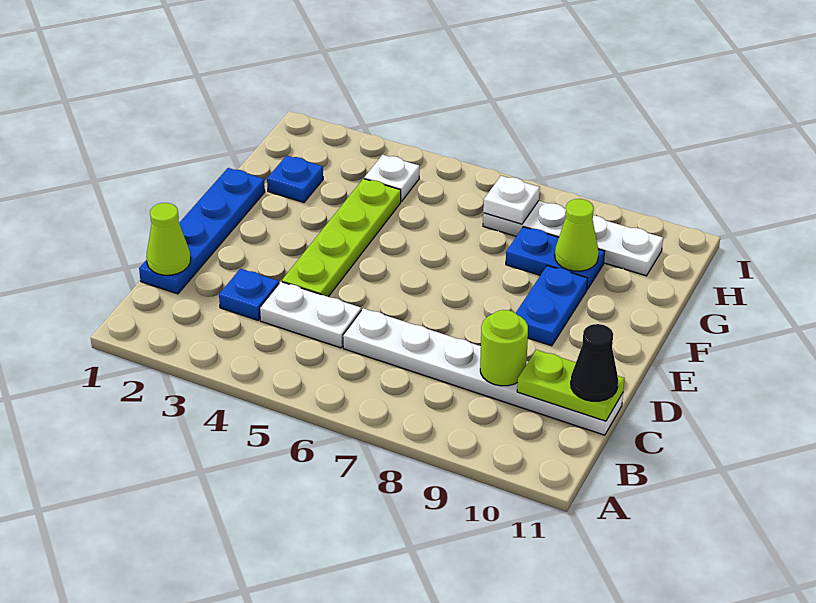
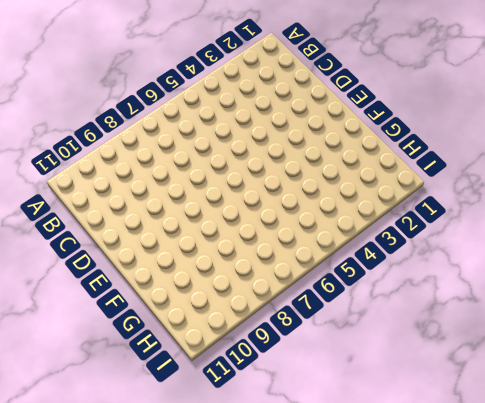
none -> blue plate C1:F1 level 1
none -> blue plate C3 level 1
none -> white plate C4:C5 level 1

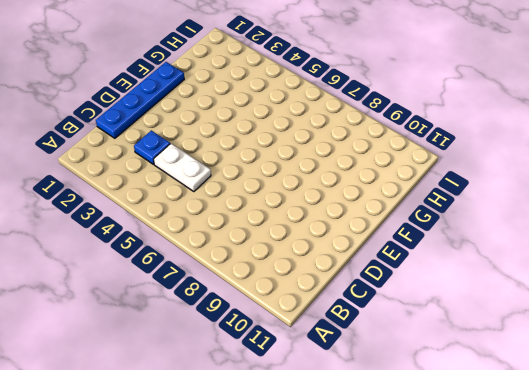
none -> white plate C6:C11 level 1
none -> lime plate D4:G4 level 1
none -> blue plate E9:F9 level 1

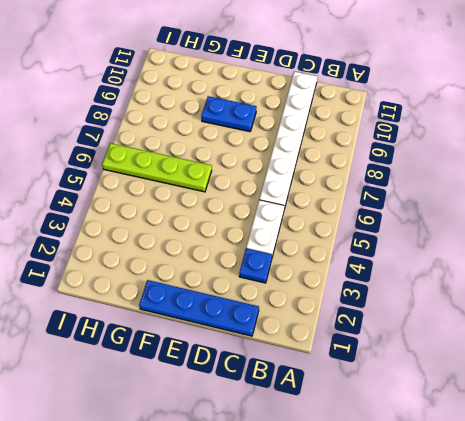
lime plate F6:I6 level 1 -> lime plate D4:G4 level 1
none -> blue plate G2 level 1
none -> blue plate G8:G9 level 1
none -> white plate H4 level 1

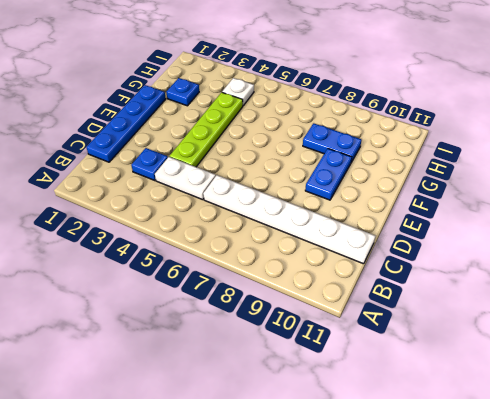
none -> white plate H7:H10 level 1
none -> lime cone C1 level 2
none -> lime round brick C9 level 2

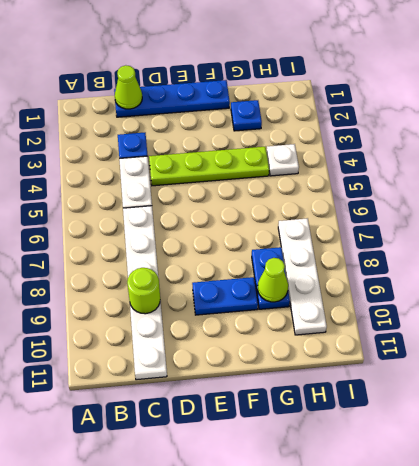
none -> lime plate C10:C11 level 2
none -> white plate H7 level 2
none -> black cone C11 level 3

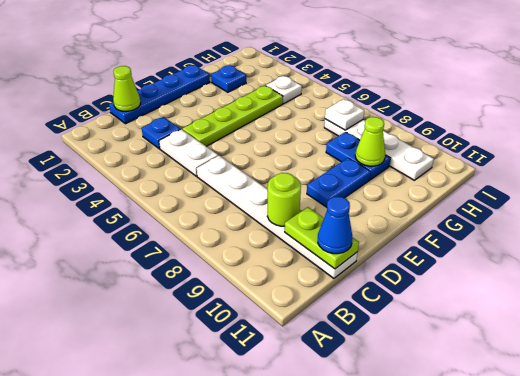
blue cone C11 level 3 -> black cone C11 level 3

